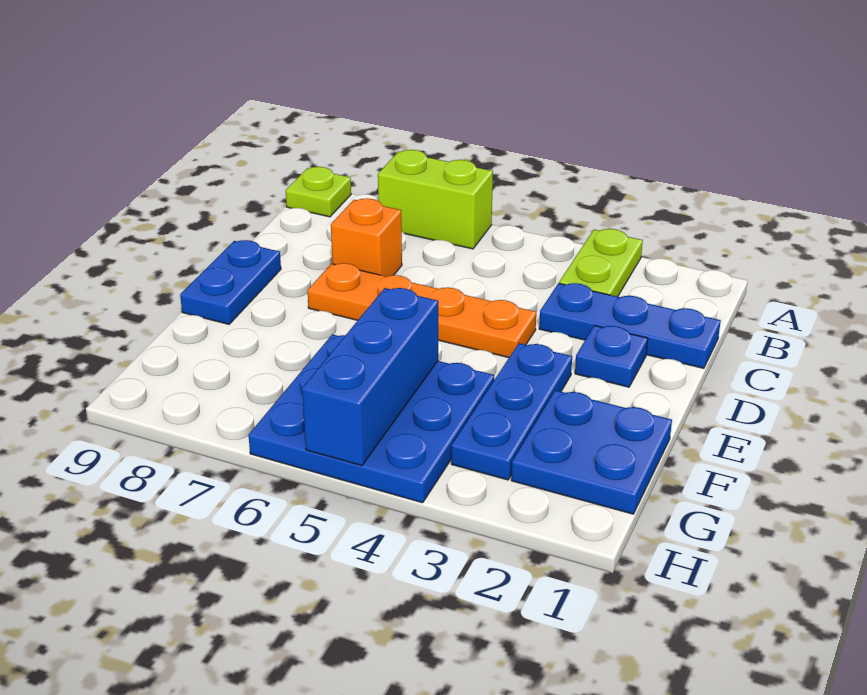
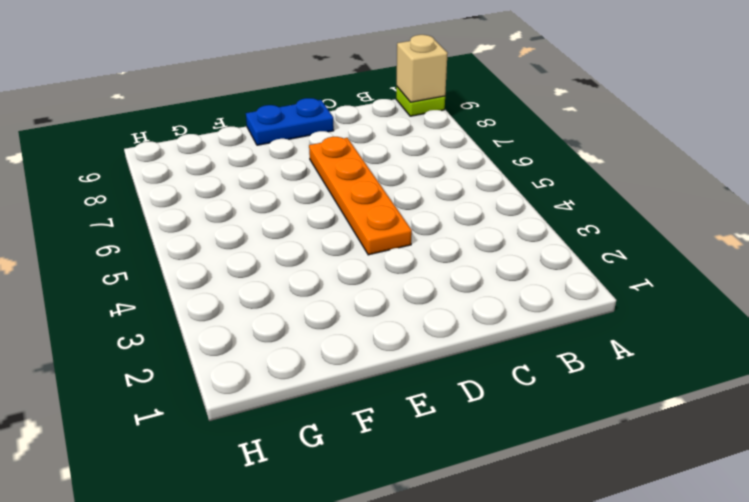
tan brick A9 level 2 -> none
none -> lime plate A3:B3 level 1
none -> lime brick A6:A7 level 1
none -> blue plate C1:C3 level 1

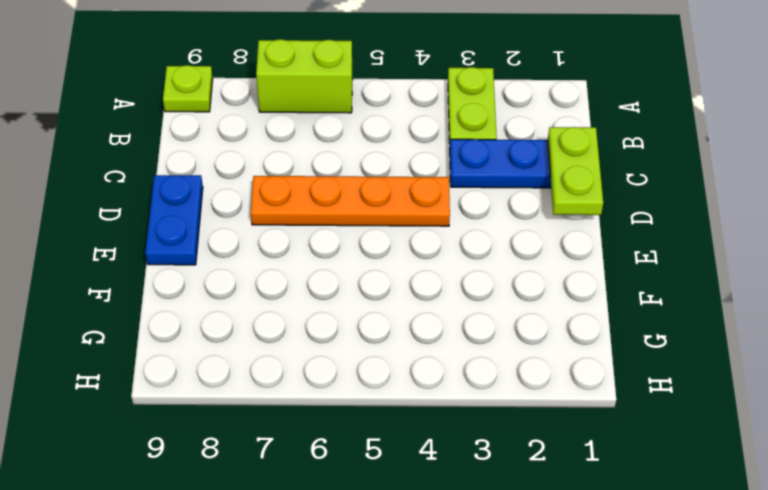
lime plate C1:D1 level 2 -> none
none -> orange brick C7 level 1
none -> blue plate D2 level 1
none -> blue plate E3:G3 level 1

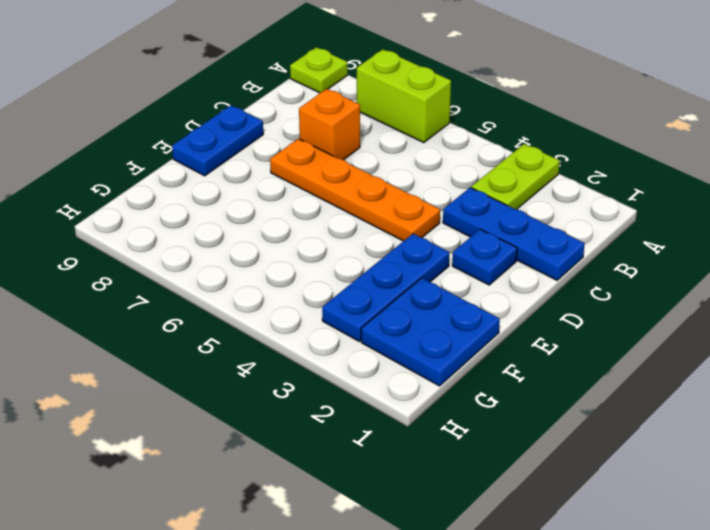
none -> blue plate F4:H6 level 1
none -> blue brick F5:H5 level 2

